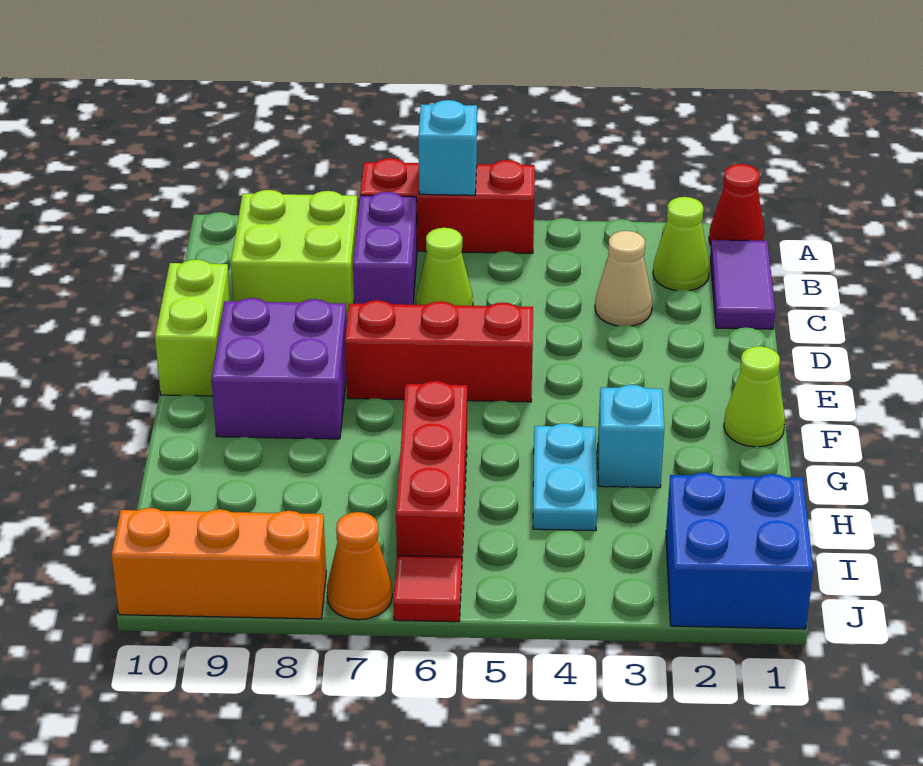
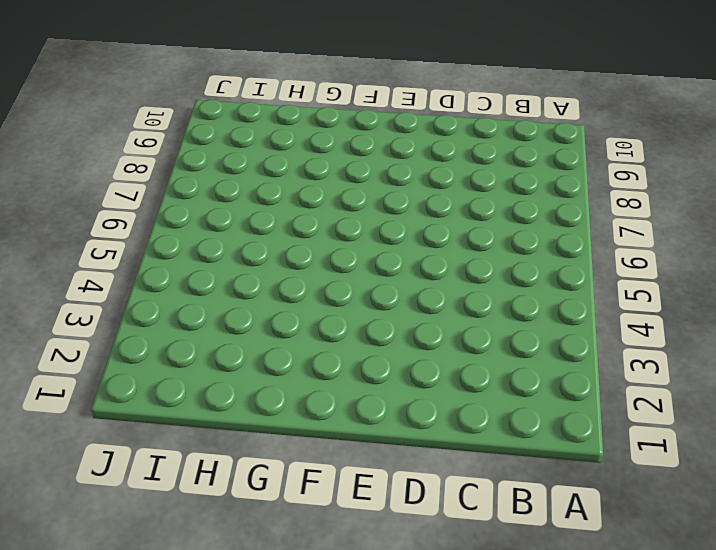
none -> red cone A1 level 1
none -> red brick A5:A7 level 1
none -> purple tile B1:C1 level 1

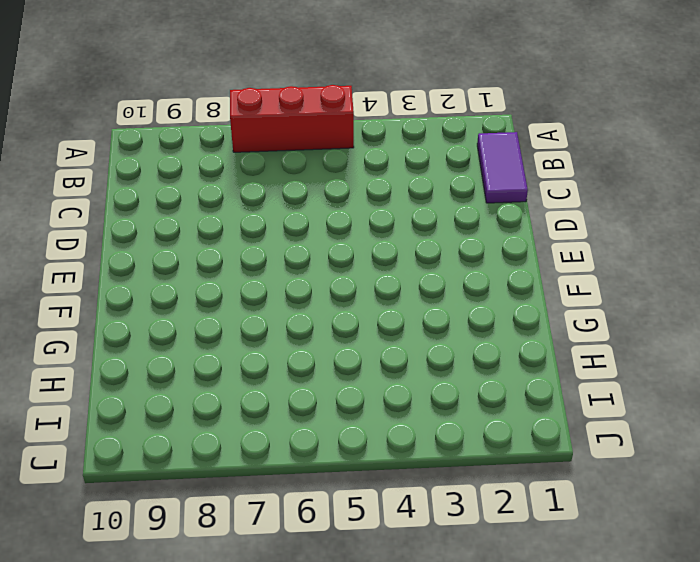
none -> red cone A1 level 1
none -> lime cone B2 level 1
none -> purple brick B7:C7 level 1

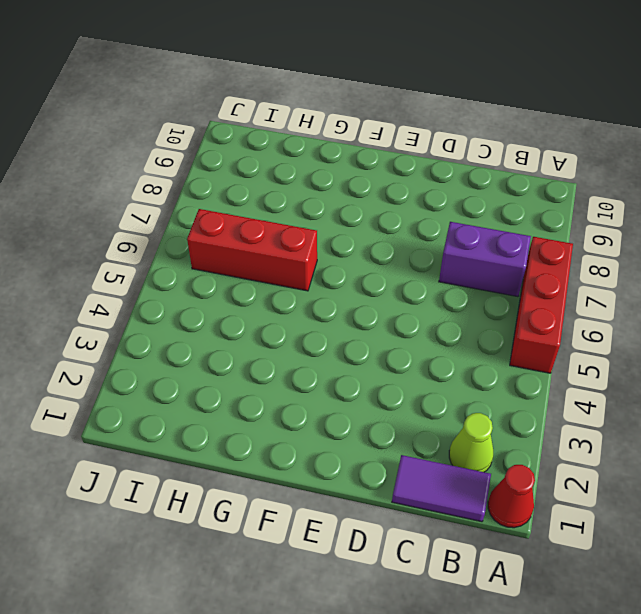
none -> lime brick B8:C9 level 1
none -> tan cone C3 level 1
none -> lime cone C6 level 1

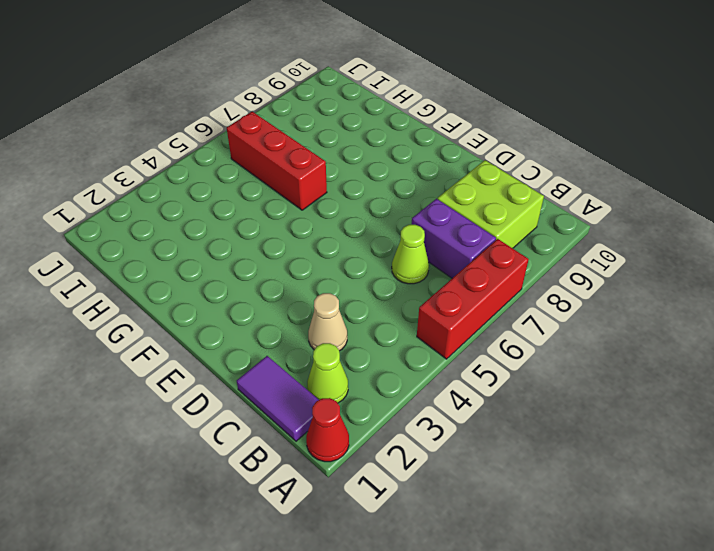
none -> lime brick D10:E10 level 1
none -> red brick E5:E7 level 1
none -> purple brick E8:F9 level 1

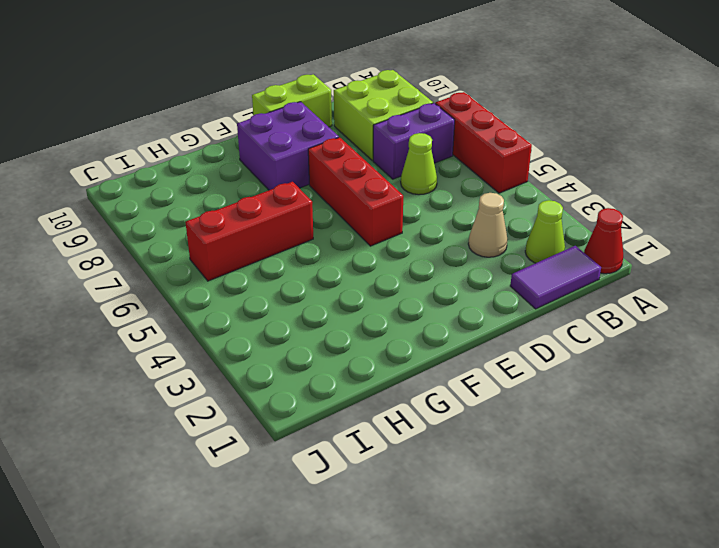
none -> lime cone F1 level 1
none -> cyan brick G3 level 1
none -> cyan plate G4:H4 level 1

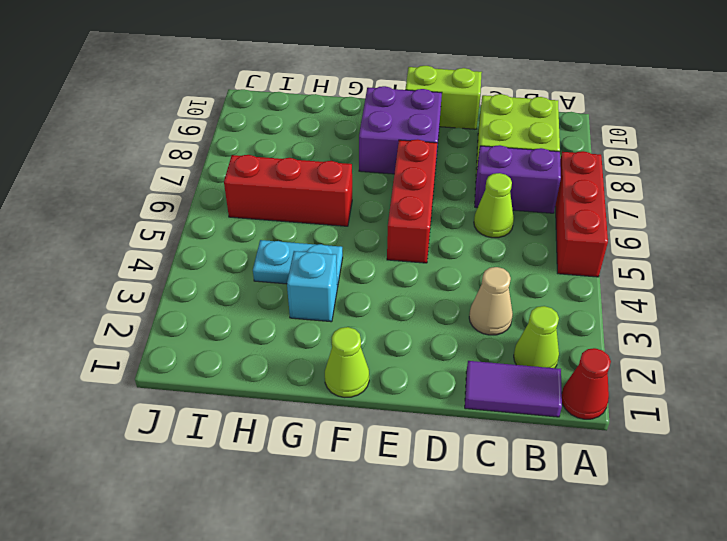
none -> blue brick I1:J2 level 1
none -> red tile J6 level 1
none -> orange cone J7 level 1

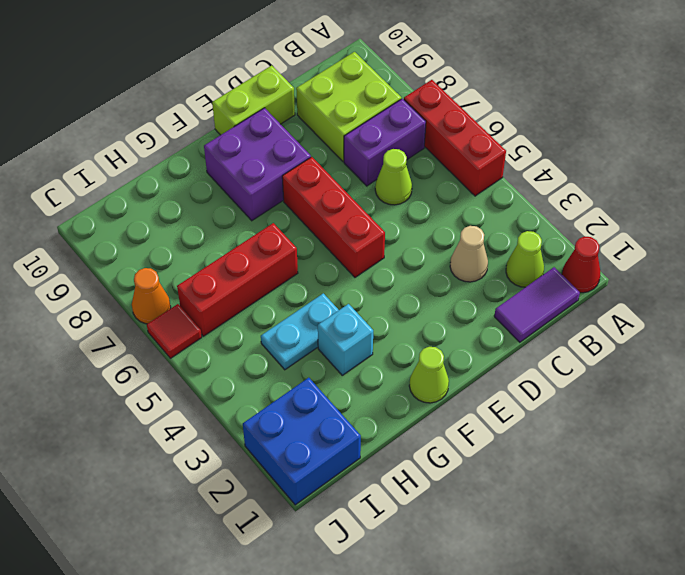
none -> orange brick J8:J10 level 1
none -> cyan brick A6 level 2

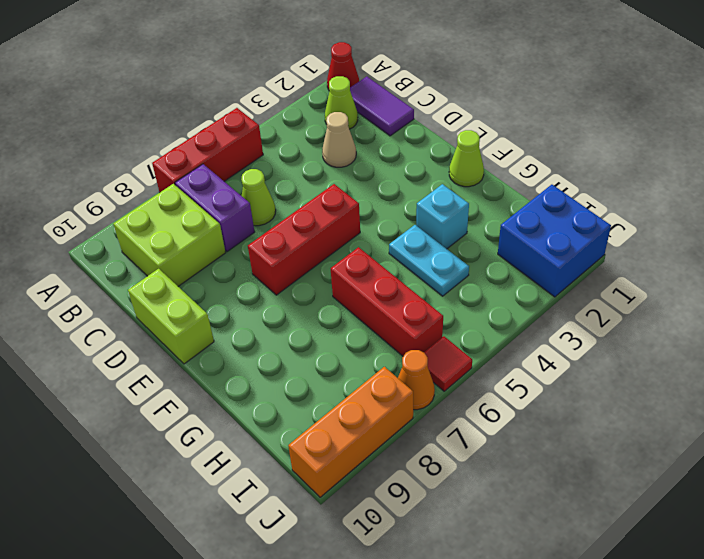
none -> purple brick E8:F9 level 1
none -> cyan brick A6 level 2

